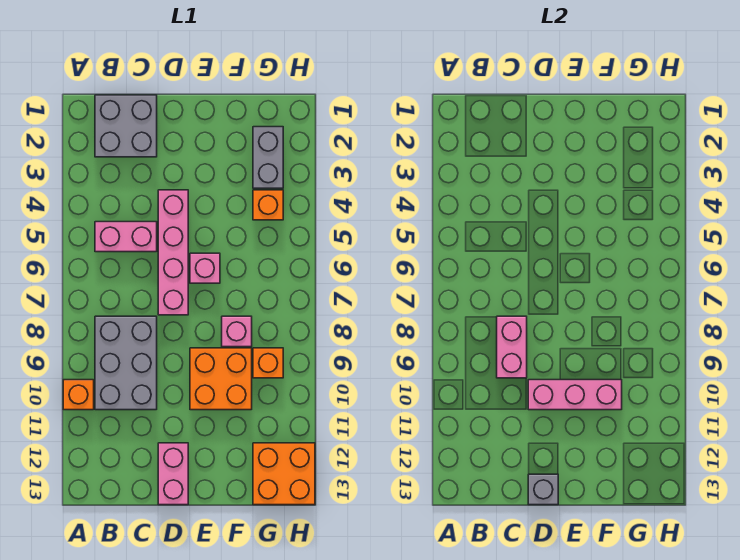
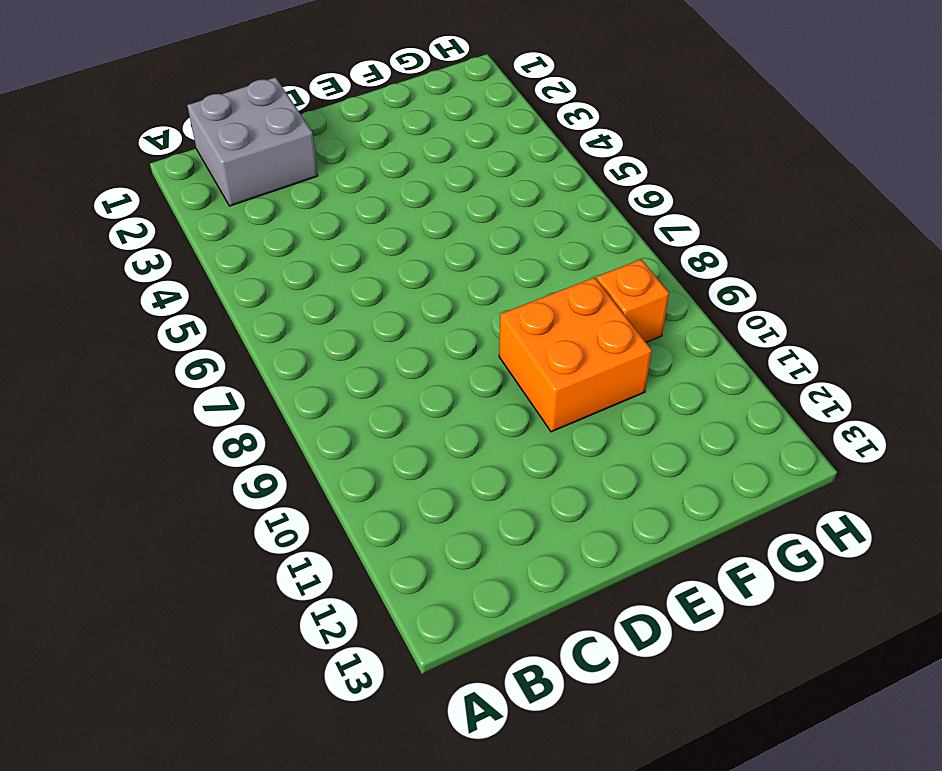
none -> orange brick A10 level 1
none -> pink brick B5:C5 level 1
none -> grey brick B8:C10 level 1

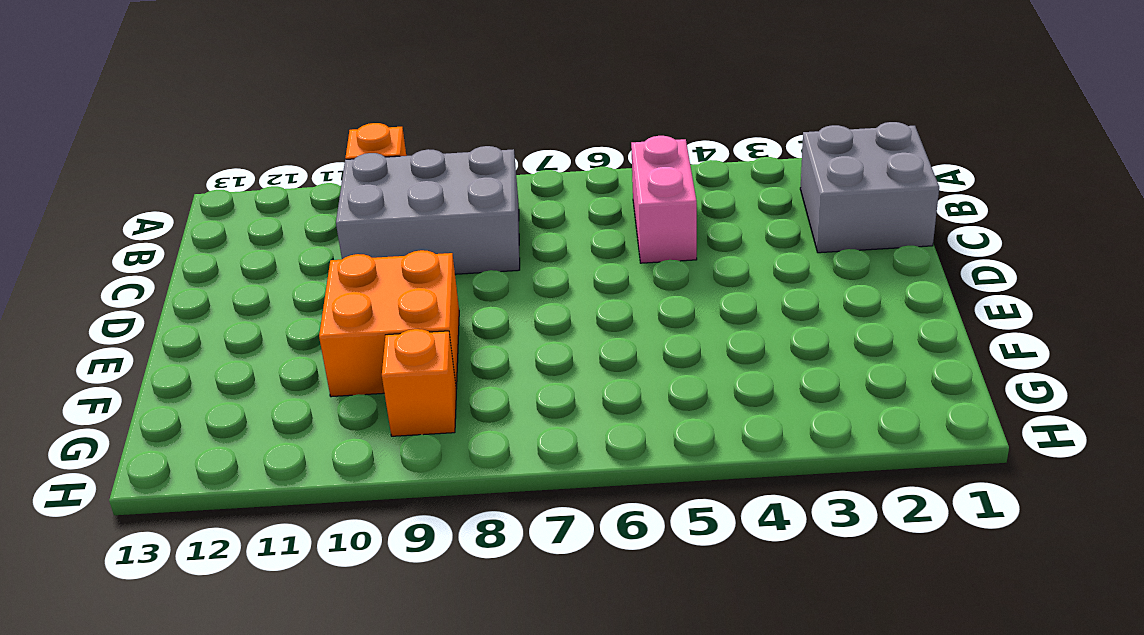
none -> pink brick D4:D7 level 1
none -> pink brick D12:D13 level 1
none -> pink brick E6 level 1

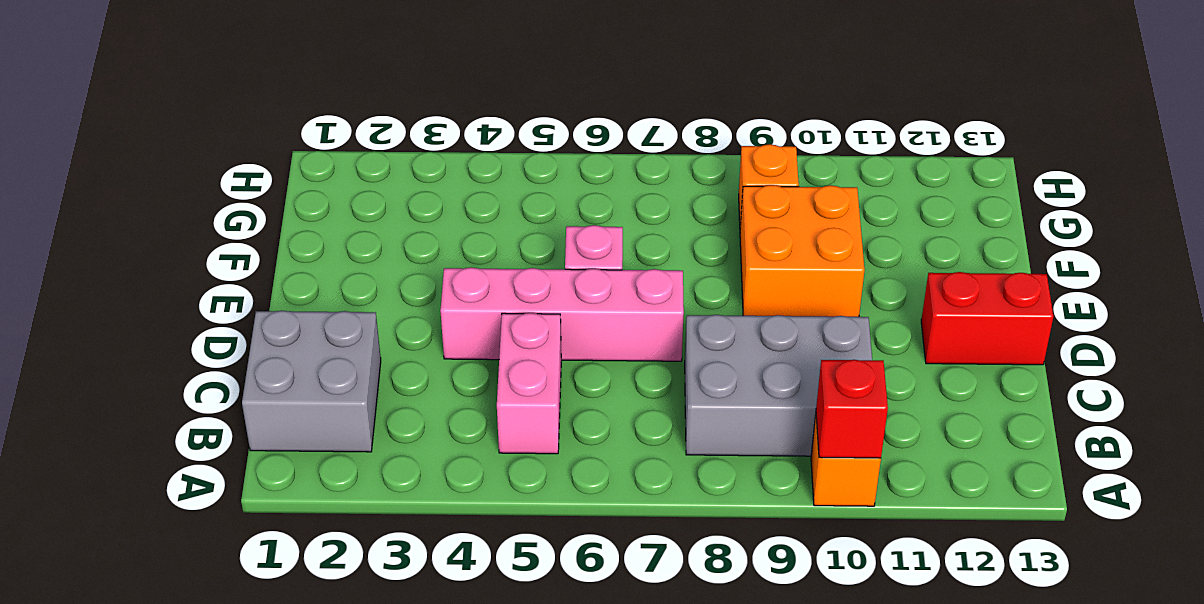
red brick A10 level 2 -> none
red brick D12:D13 level 1 -> pink brick D12:D13 level 1
none -> pink brick F8 level 1
none -> grey brick G2:G3 level 1
none -> orange brick G4 level 1

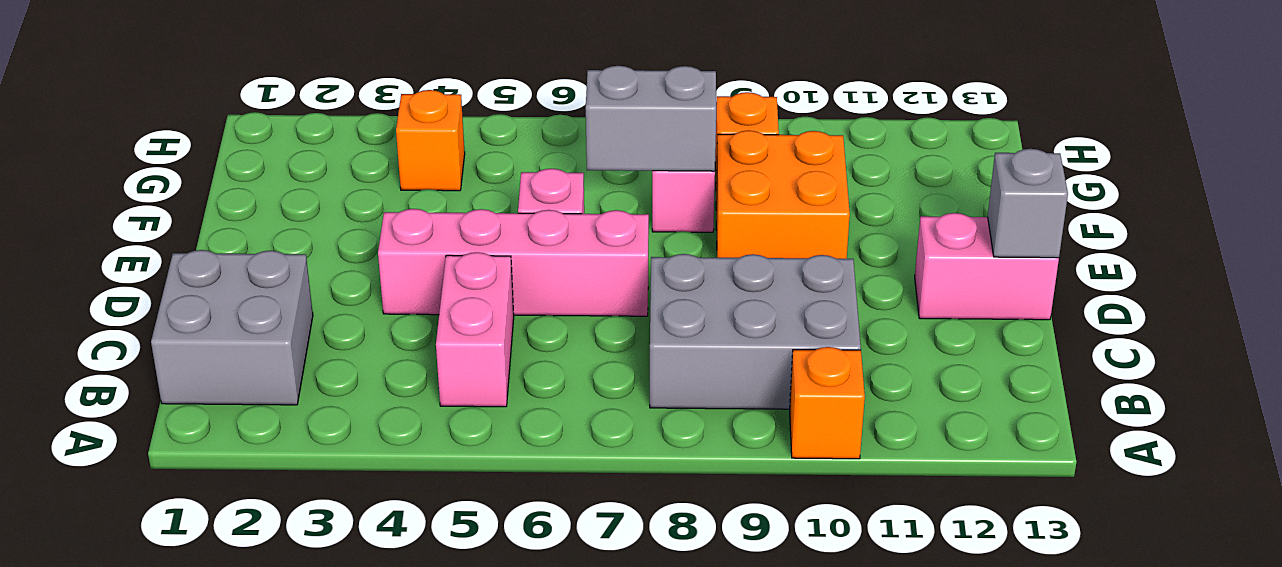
grey brick F7:F8 level 2 -> grey brick G2:G3 level 1
none -> orange brick G12:H13 level 1
none -> pink brick C8:C9 level 2
none -> pink brick D10:F10 level 2

